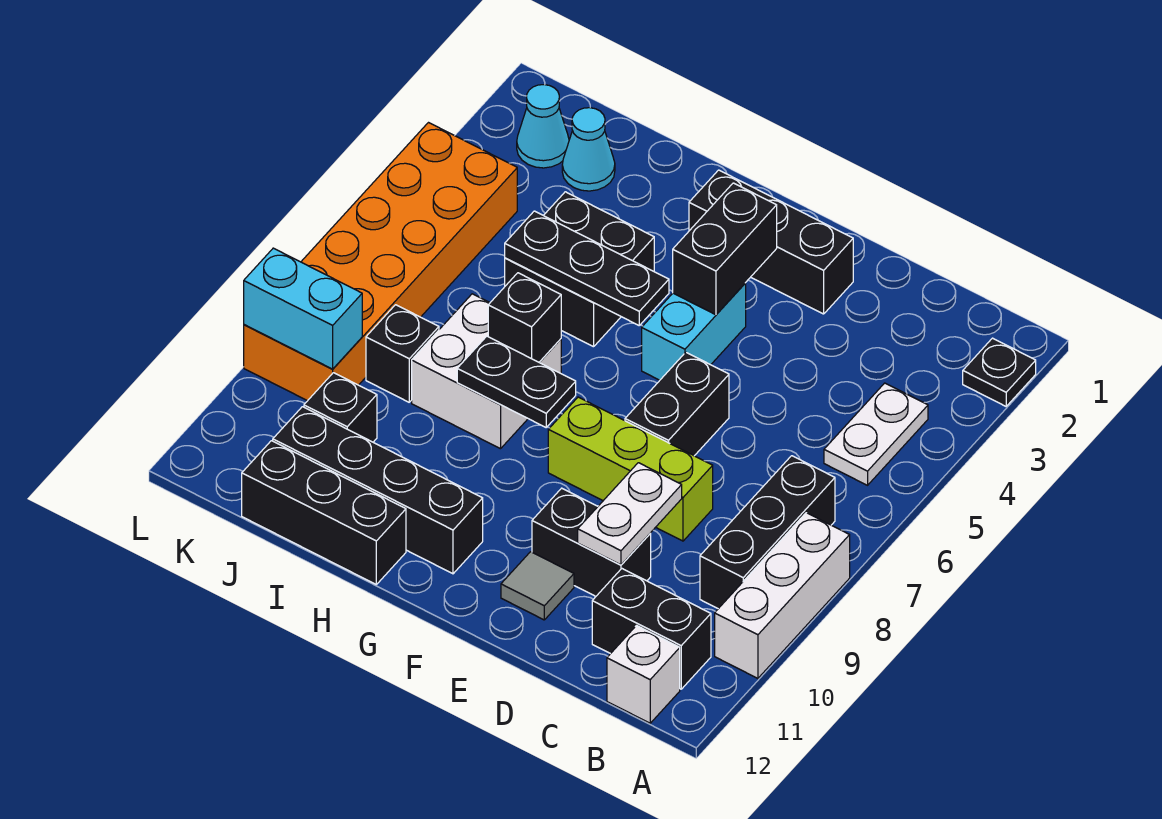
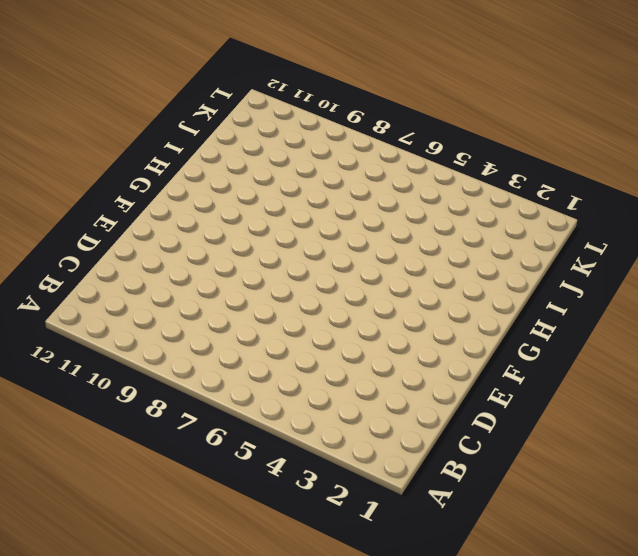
none -> black plate A2 level 1
none -> white brick A8:A10 level 1
none -> white plate B4:B5 level 1

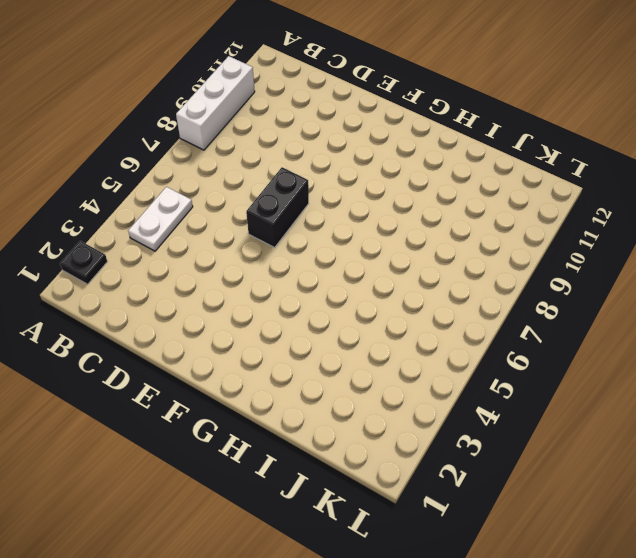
none -> black brick B7:B9 level 1
none -> black brick B11:C11 level 1
none -> white brick B12 level 1

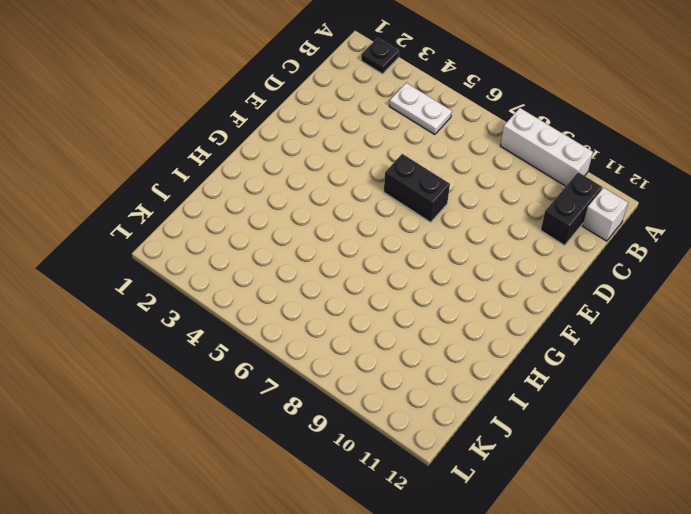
none -> black brick B7:B9 level 1
none -> lime brick D8:F8 level 1
none -> black brick D10:E10 level 1

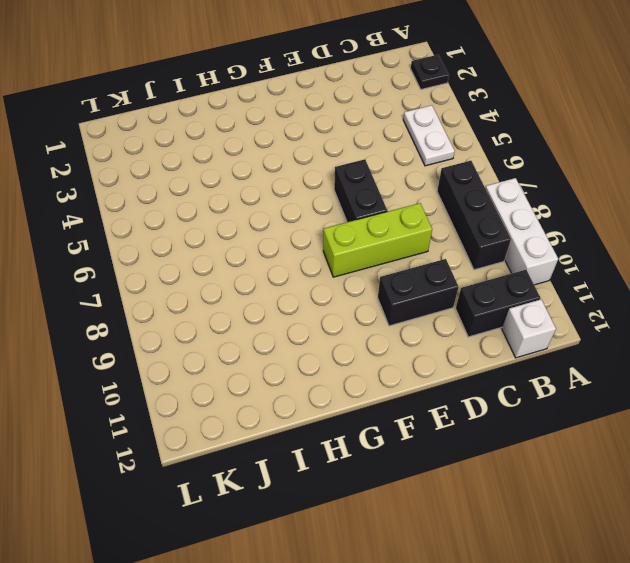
none -> black brick E2:G2 level 1
none -> grey tile E11 level 1
none -> cyan brick F4:F5 level 1

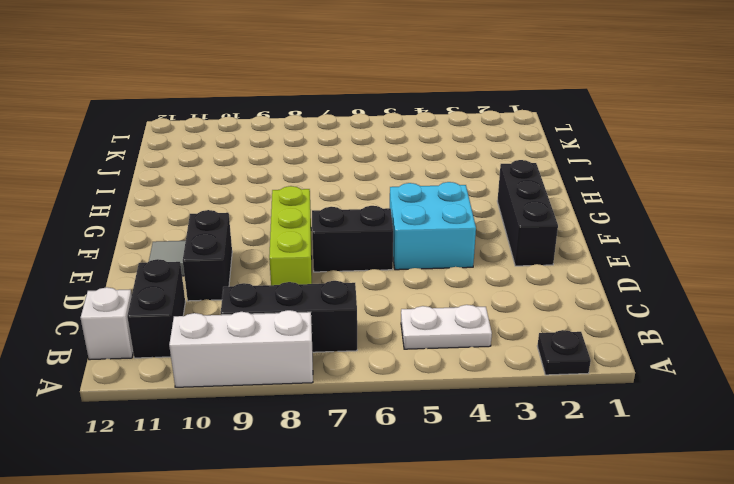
cyan brick E4:F5 level 1 -> cyan brick F4:F5 level 1
none -> black brick G11:J11 level 1
none -> black brick H4:I5 level 1
none -> white brick H7:I8 level 1

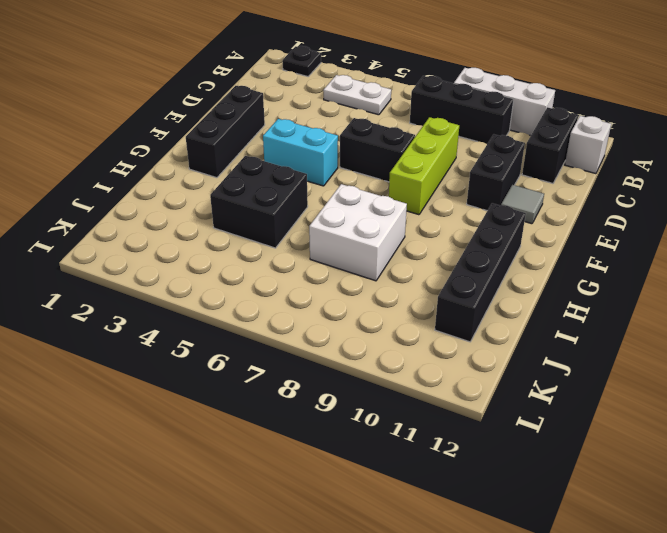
none -> black brick H12:J12 level 1
none -> cyan cone J2 level 1
none -> black brick J8 level 1

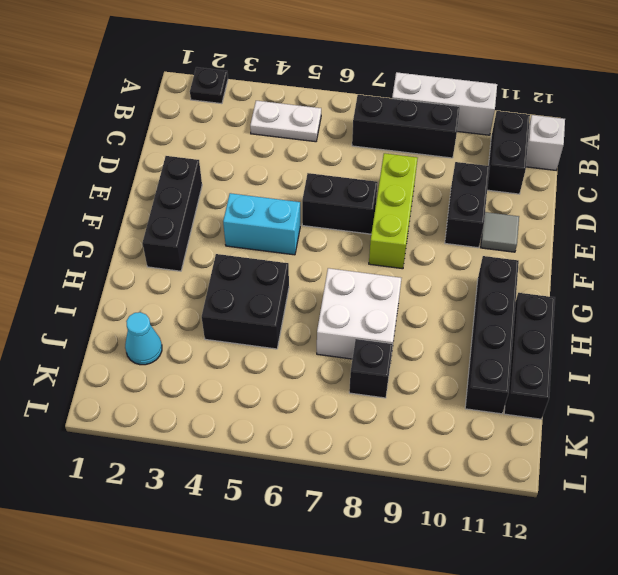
none -> black brick J10 level 1
none -> cyan cone K2 level 1
none -> orange brick K4:L9 level 1

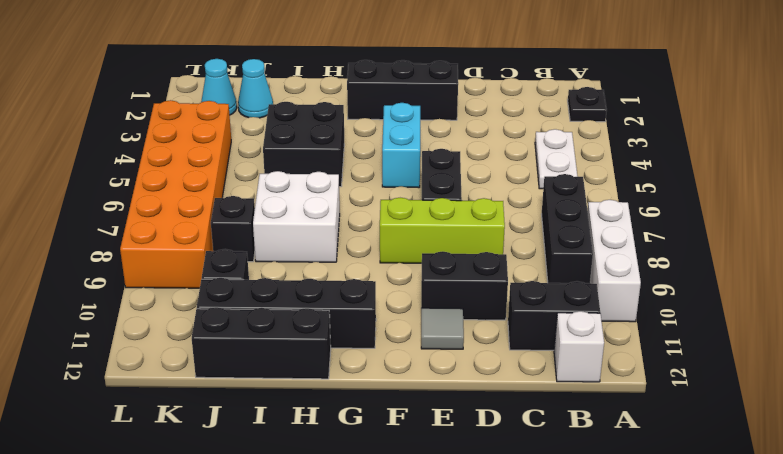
none -> white plate D9:D10 level 2
none -> black brick F3:F4 level 2
none -> black plate G5:I5 level 2

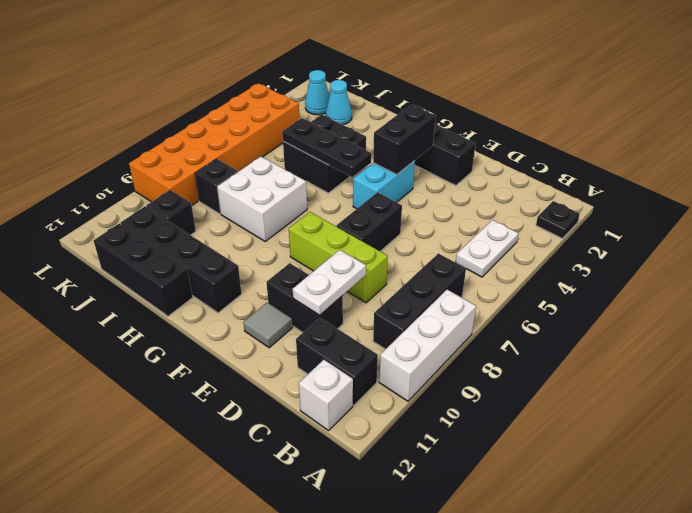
none -> black plate G8:H8 level 2
none -> black brick H7 level 2
none -> cyan brick K9:L9 level 2

